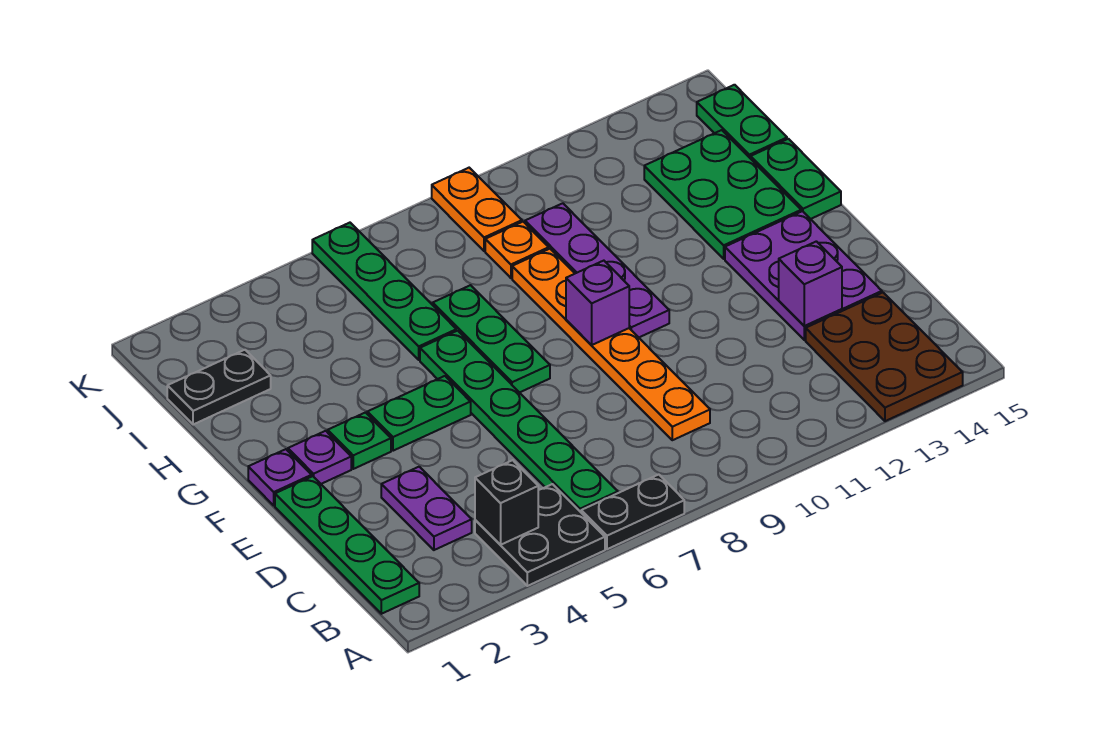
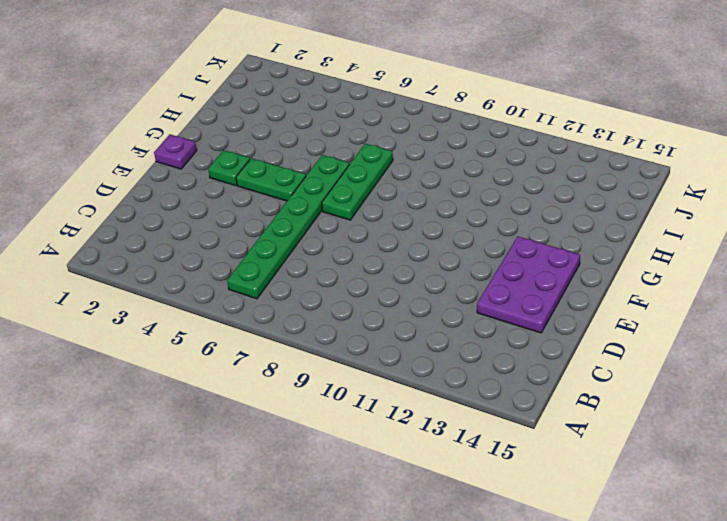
none -> black plate A4:B5 level 1
none -> black plate A6:A7 level 1
none -> brown plate A13:C14 level 1

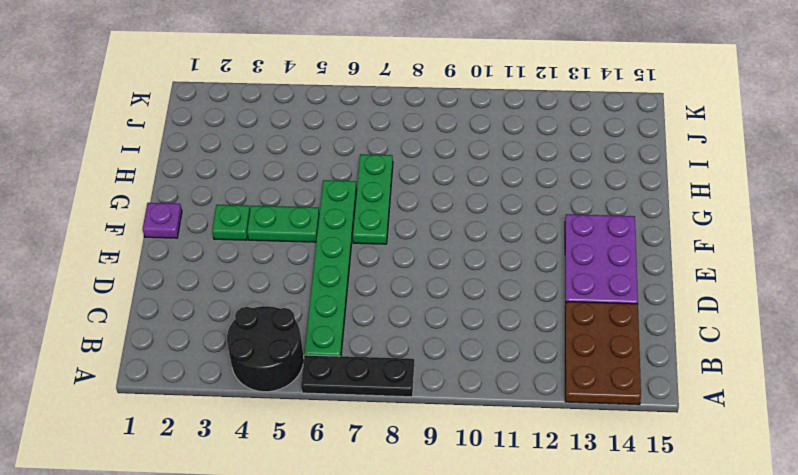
black round brick A4:B5 level 1 -> black plate A4:B5 level 1
black plate A6:A8 level 1 -> black plate A6:A7 level 1
none -> green plate B1:E1 level 1
none -> purple plate C3:D3 level 1
none -> orange plate C9:H9 level 1

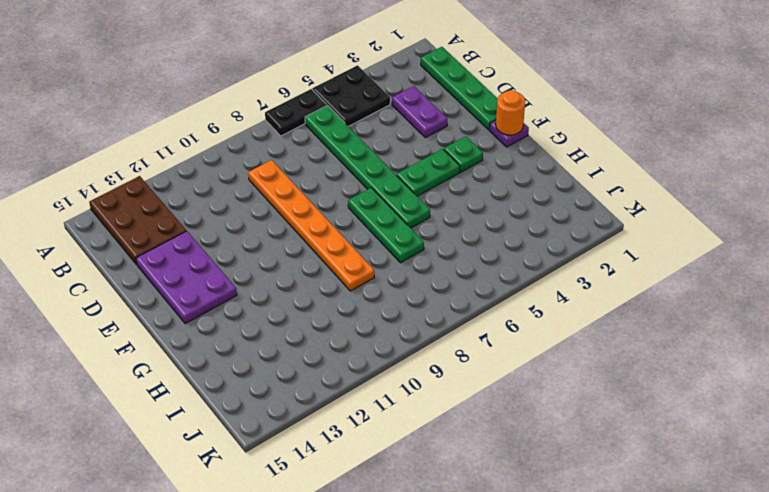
orange round brick F1 level 2 -> none
none -> purple plate F2 level 1
none -> purple plate F10:I10 level 1
none -> green plate G13:I14 level 1

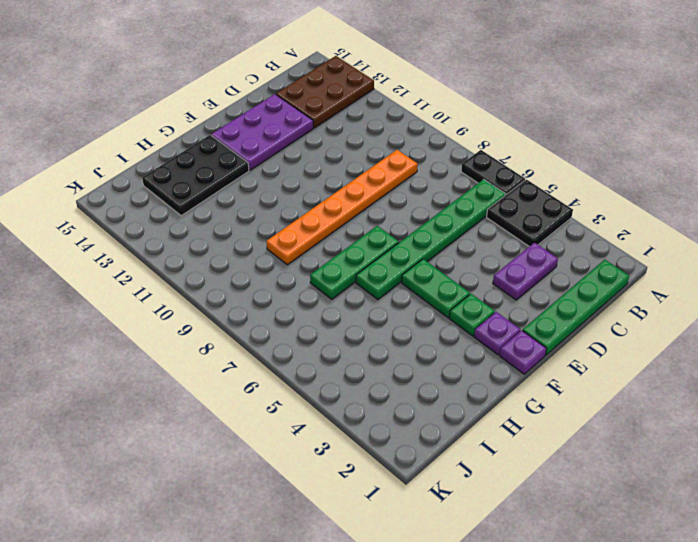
black plate G13:I14 level 1 -> green plate G13:I14 level 1
none -> purple plate F10:I10 level 1
none -> green plate G15:H15 level 1
none -> green plate H6:K6 level 1

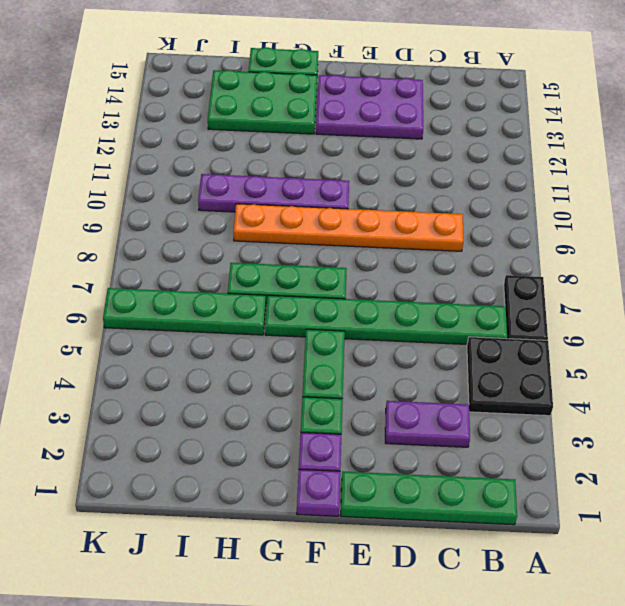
none -> brown plate A13:C14 level 1
none -> black plate I1:I2 level 1
none -> orange plate I9 level 1

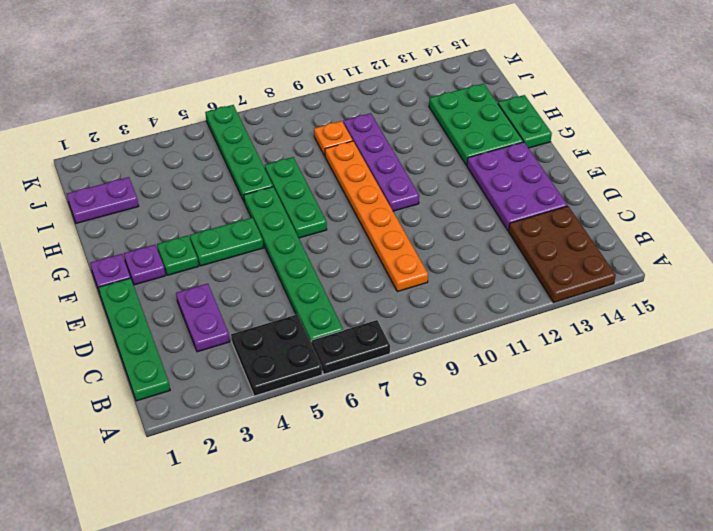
purple plate I1:I2 level 1 -> black plate I1:I2 level 1
none -> green plate I15:J15 level 1
none -> orange plate J9:K9 level 1
none -> black brick B4 level 2

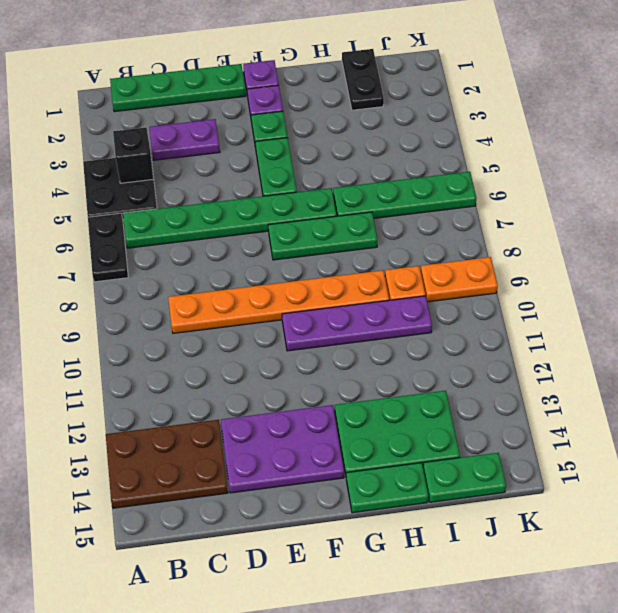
none -> purple brick D13 level 2
none -> purple brick F9 level 2

